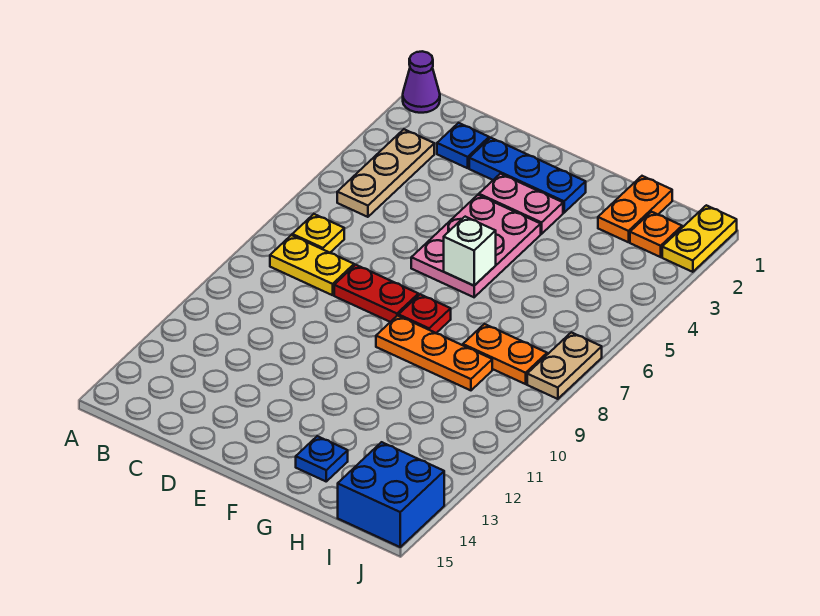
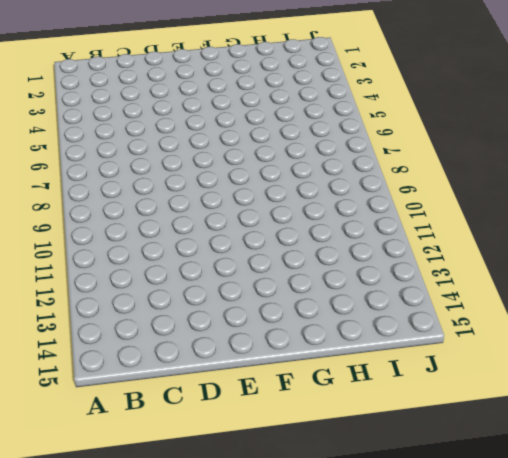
none -> purple cone A1 level 1
none -> tan plate B3:B5 level 1
none -> yellow plate B7 level 1

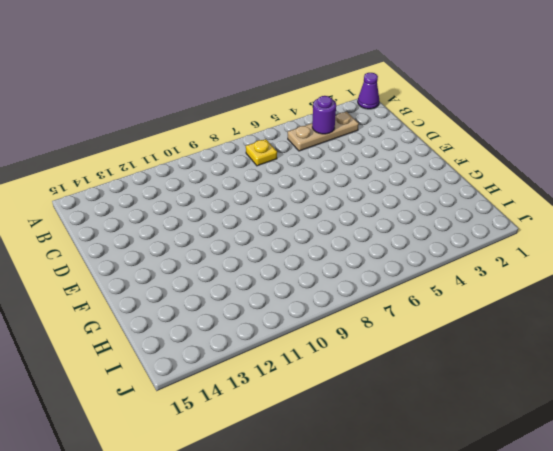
purple round brick B4 level 2 -> none
none -> yellow plate B8:C8 level 1
none -> blue plate C2 level 1
none -> blue plate D2:F2 level 1

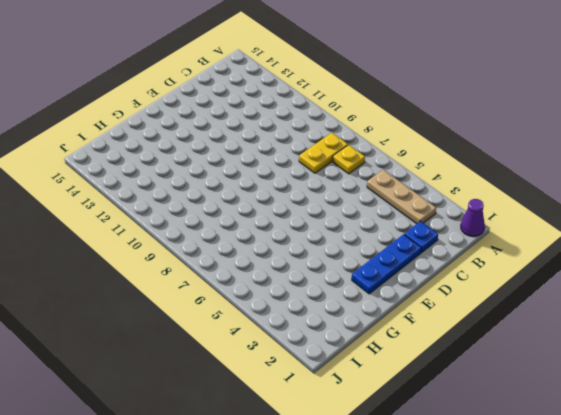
none -> red plate D8:E8 level 1
none -> pink plate E3:F3 level 1
none -> pink plate E4:F6 level 1

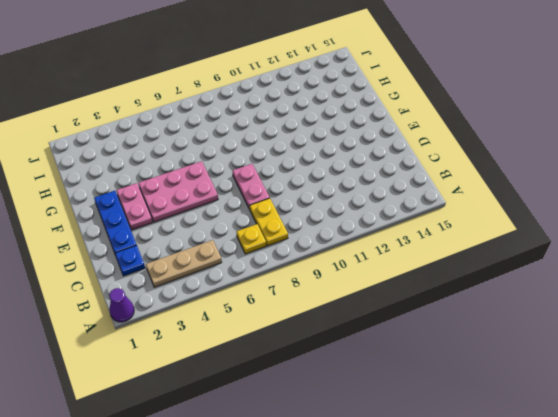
pink plate D8:E8 level 1 -> red plate D8:E8 level 1
none -> red plate F8 level 1
none -> orange plate F9:H9 level 1
none -> blue plate G14 level 1

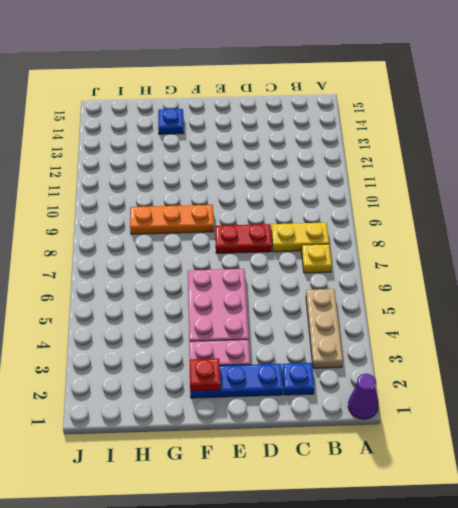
red plate F2 level 2 -> red plate F8 level 1
none -> orange plate H1:H2 level 1
none -> orange plate H8:I8 level 1
none -> orange plate I2 level 1

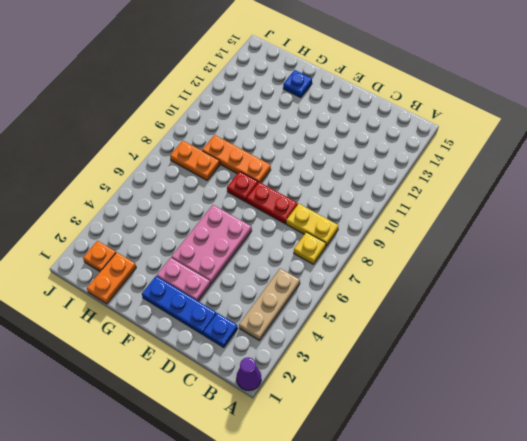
none -> blue brick I14:J15 level 1
none -> yellow plate J1:J2 level 1
none -> tan plate J7:J8 level 1

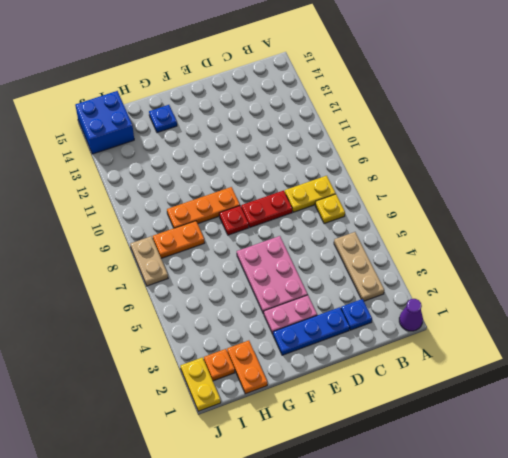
none -> white brick F6 level 2

